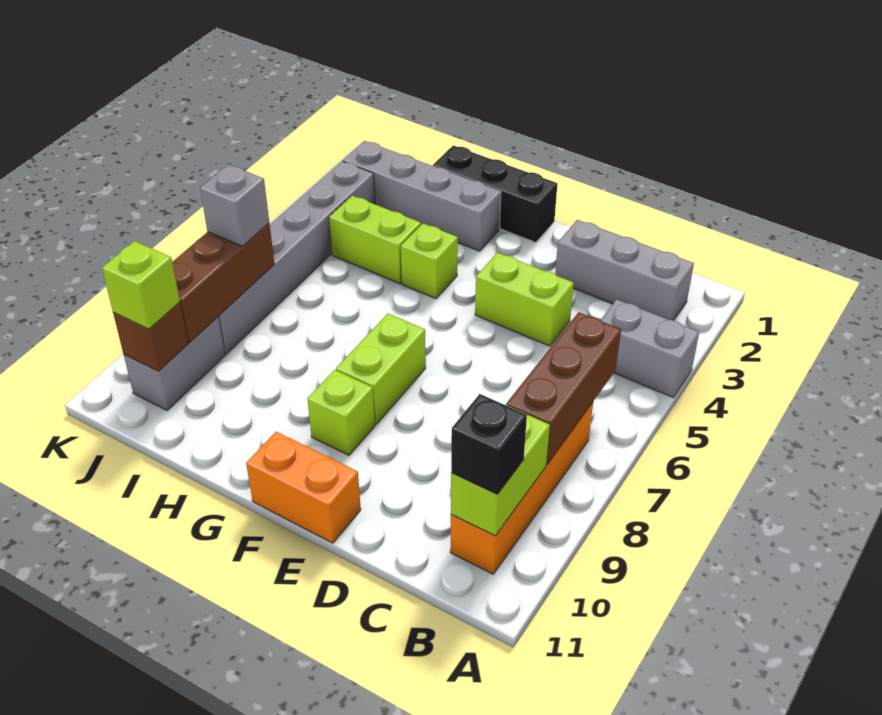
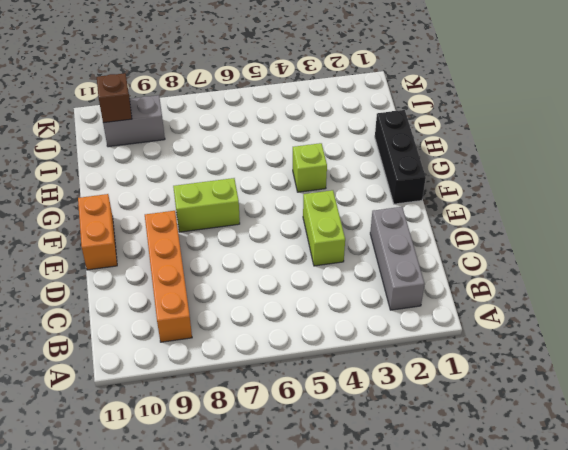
orange brick B9:E9 level 1 -> orange brick B7:B10 level 1
none -> grey brick A4:B4 level 1
none -> lime brick F9 level 1
none -> grey brick G2:J2 level 1

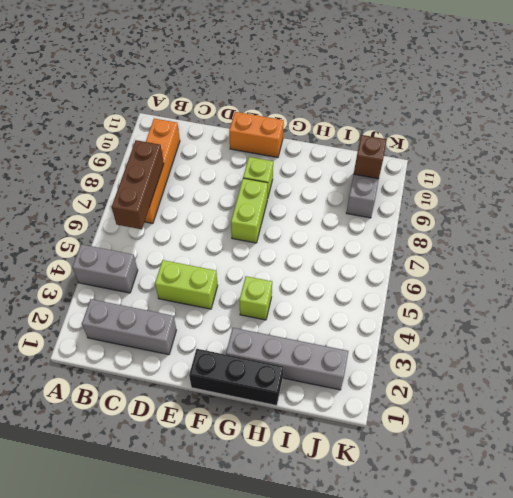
none -> lime brick H4:I4 level 1
none -> grey brick J3:J8 level 1
none -> lime brick B9:B10 level 2

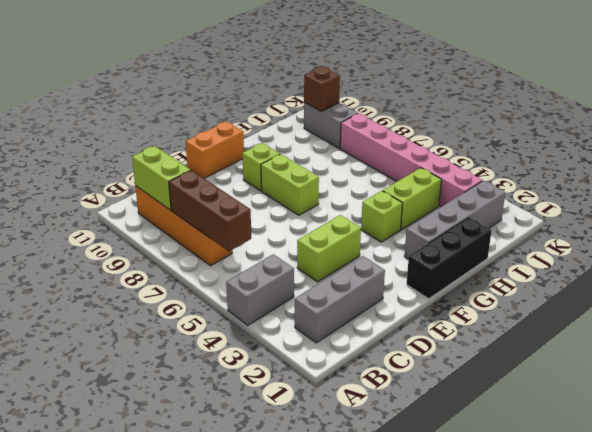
pink brick J3:J8 level 1 -> grey brick J3:J8 level 1
none -> brown brick J7:J9 level 2
none -> black brick B10 level 3
none -> grey brick J7 level 3

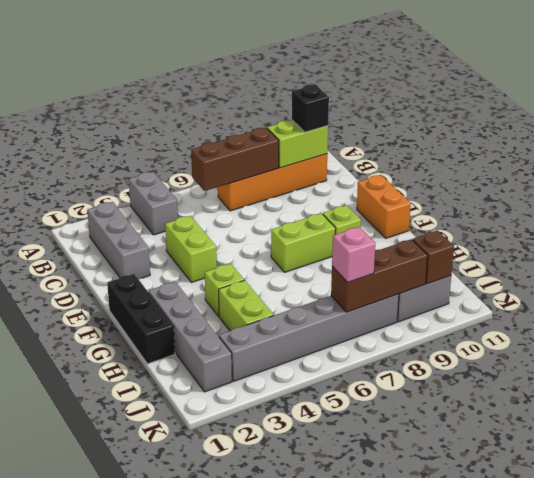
pink brick J7 level 3 -> grey brick J7 level 3
none -> lime brick J10 level 3

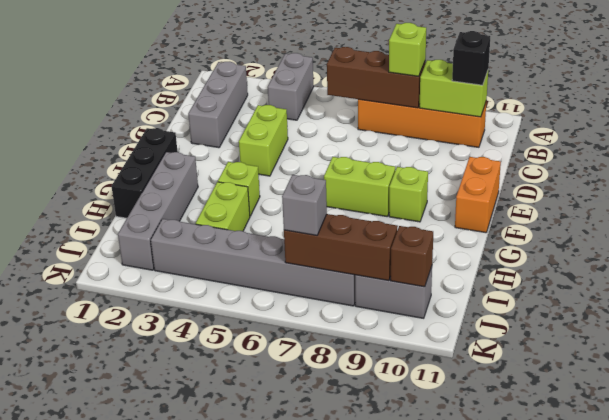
lime brick B8 level 3 -> lime brick J10 level 3

